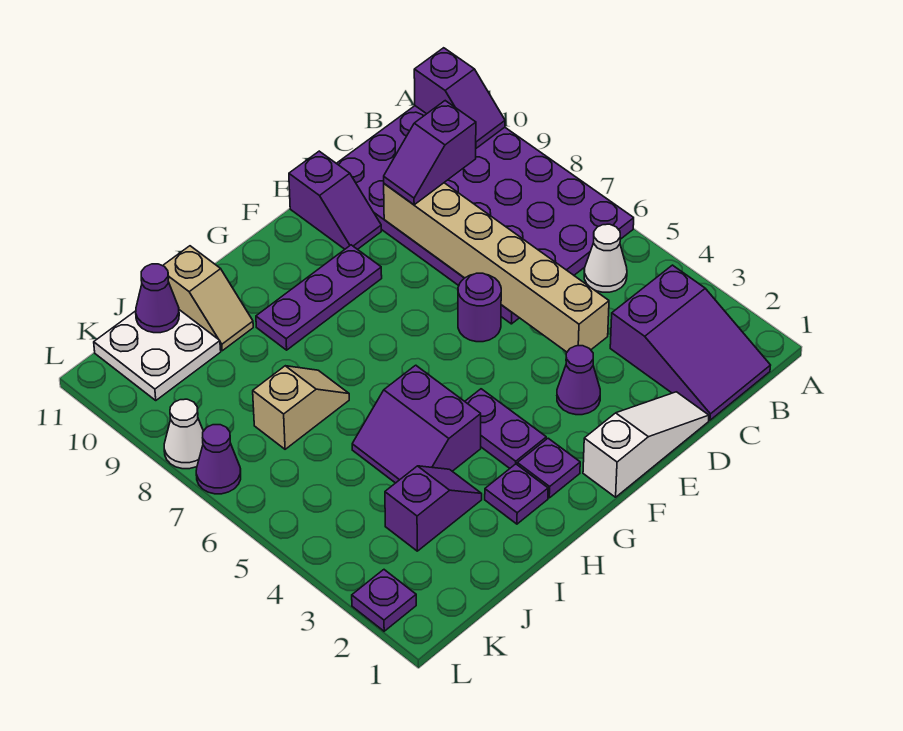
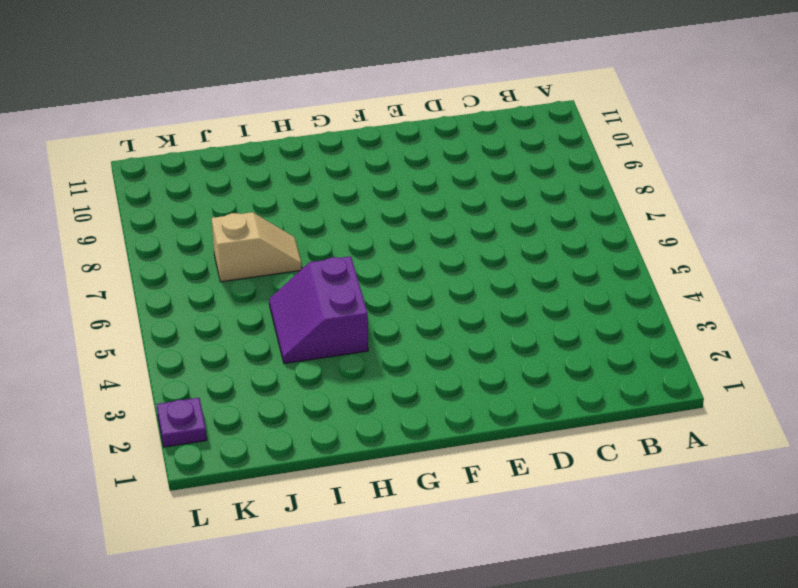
none -> purple plate A6:D11 level 1
none -> purple slope B1:C3 level 1 top 3
none -> white cone B5 level 1

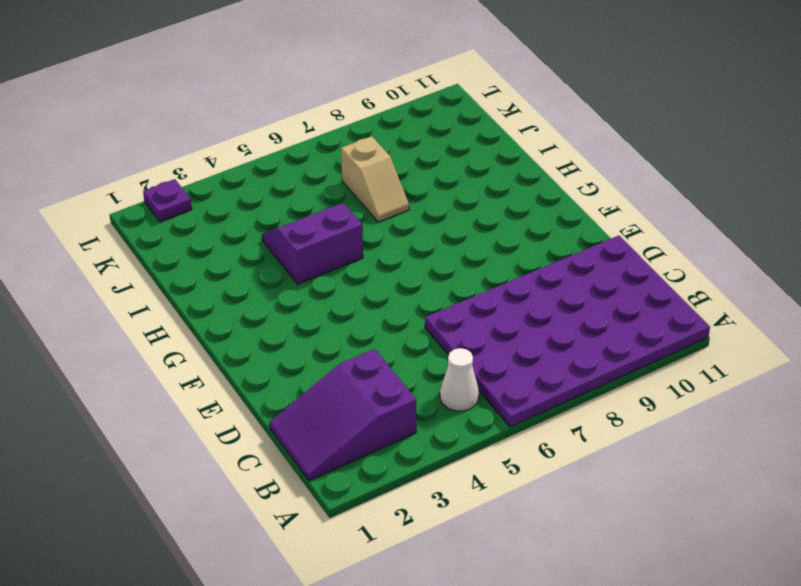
none -> white slope D1:F1 level 1 top F
none -> purple cone E3 level 1
none -> purple round brick E6 level 1

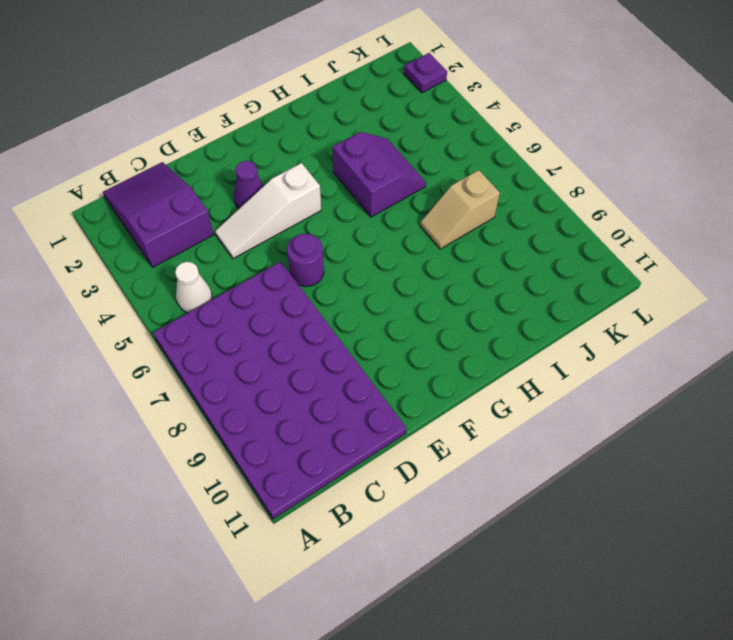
white slope D4:F4 level 1 top F -> white slope D1:F1 level 1 top F
none -> purple slope E10:E11 level 1 top 11
none -> purple plate F9:H9 level 1
none -> purple plate G2 level 1

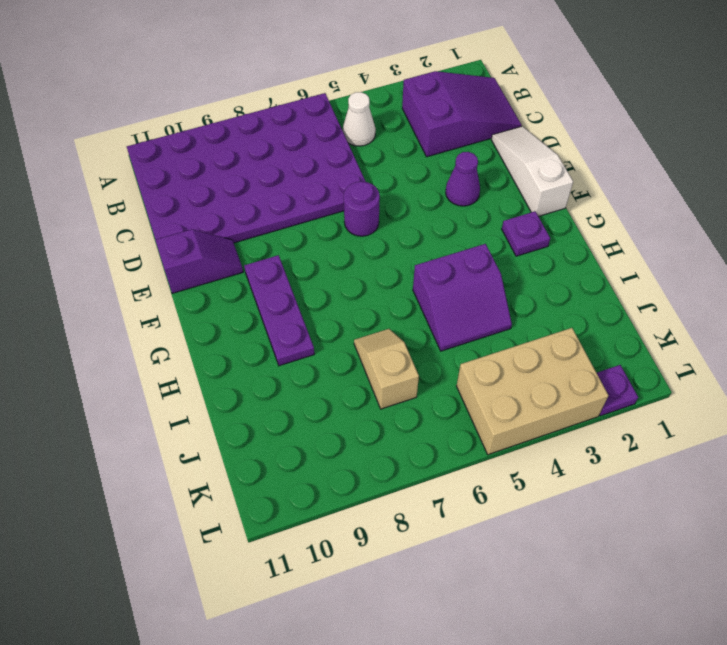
tan brick K3:L5 level 1 -> none
none -> purple plate G3:G4 level 1
none -> purple plate H2 level 1
none -> purple slope I3:J3 level 1 top J

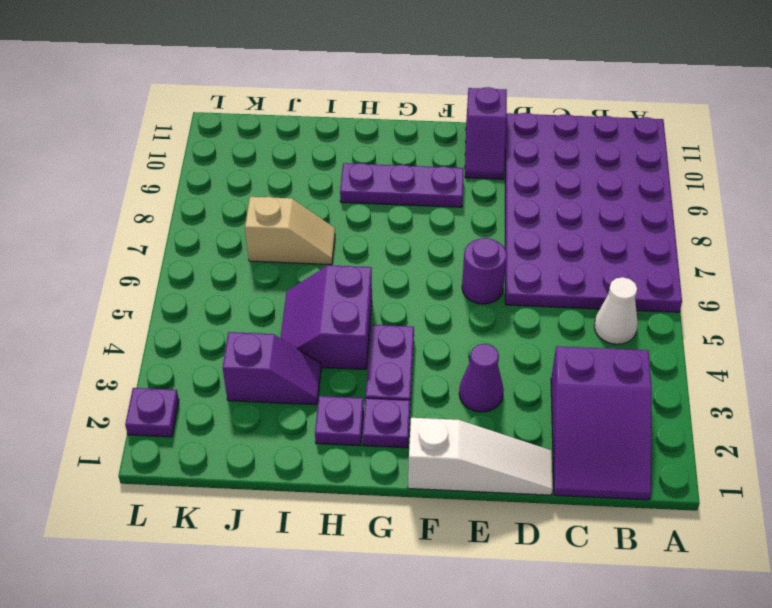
none -> tan slope I10:I11 level 1 top 11
none -> white plate J10:K11 level 1
none -> purple cone L7 level 1

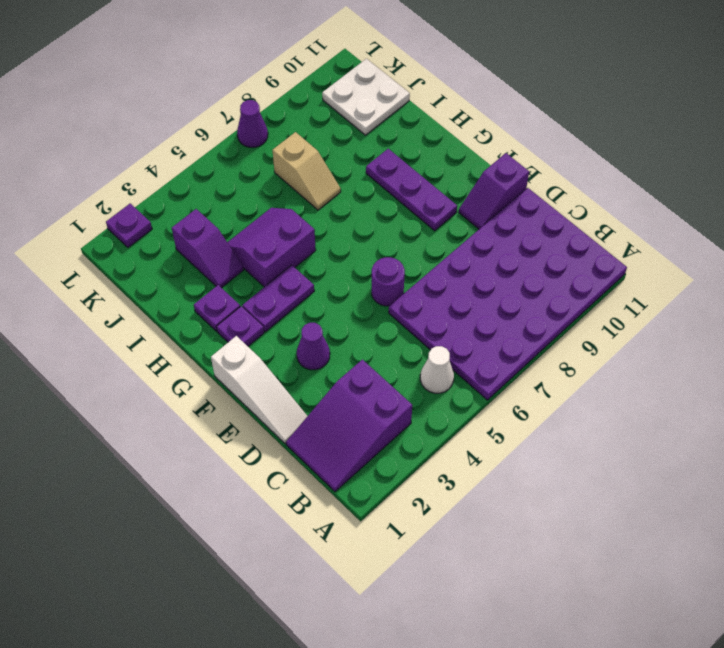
none -> tan slope I10:I11 level 1 top 11
none -> white cone L8 level 1
none -> purple slope A10:A11 level 2 top 11

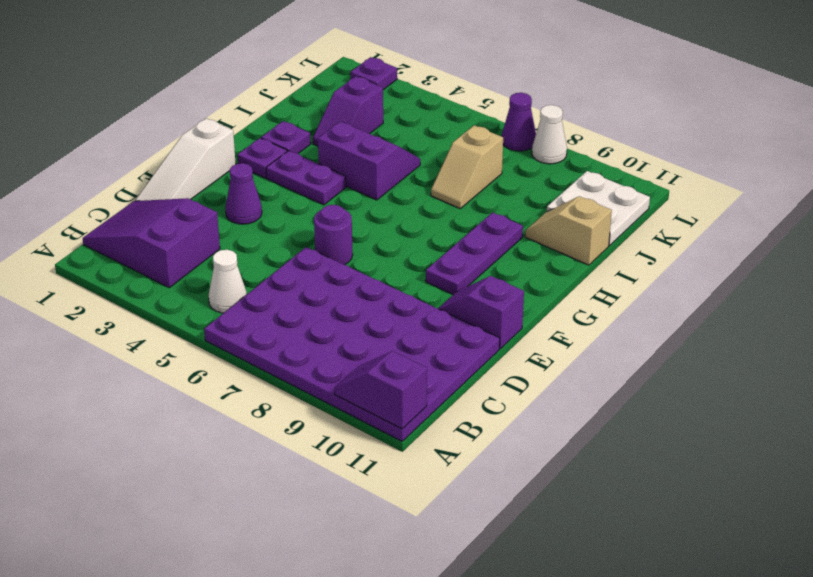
none -> tan brick D4:D9 level 2
none -> purple cone J11 level 2
none -> purple slope C9:D9 level 3 top C

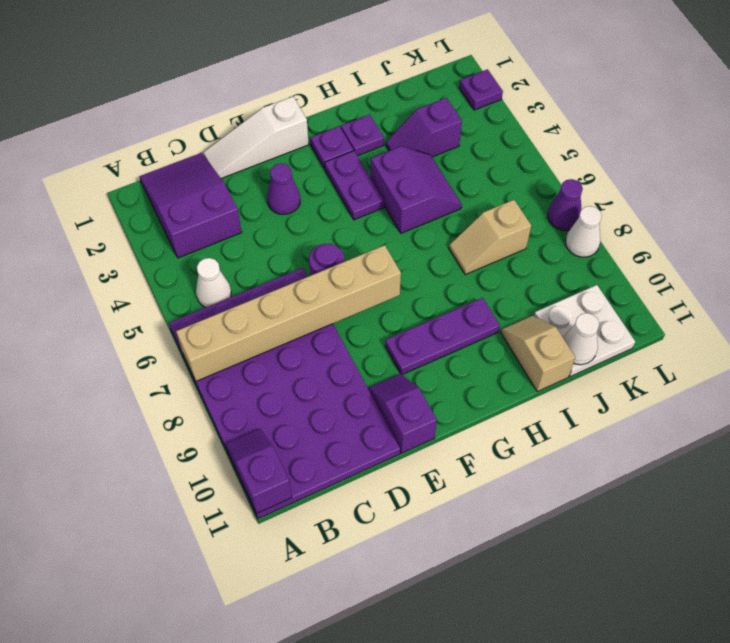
tan brick A7:F7 level 2 -> tan brick D4:D9 level 2
white cone J11 level 2 -> purple cone J11 level 2
none -> purple slope C9:D9 level 3 top C

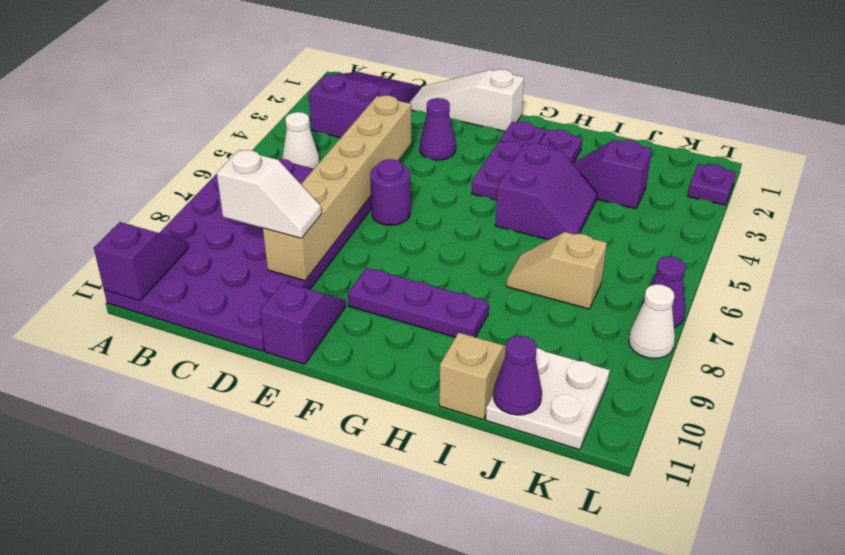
white slope C9:D9 level 3 top C -> purple slope C9:D9 level 3 top C

